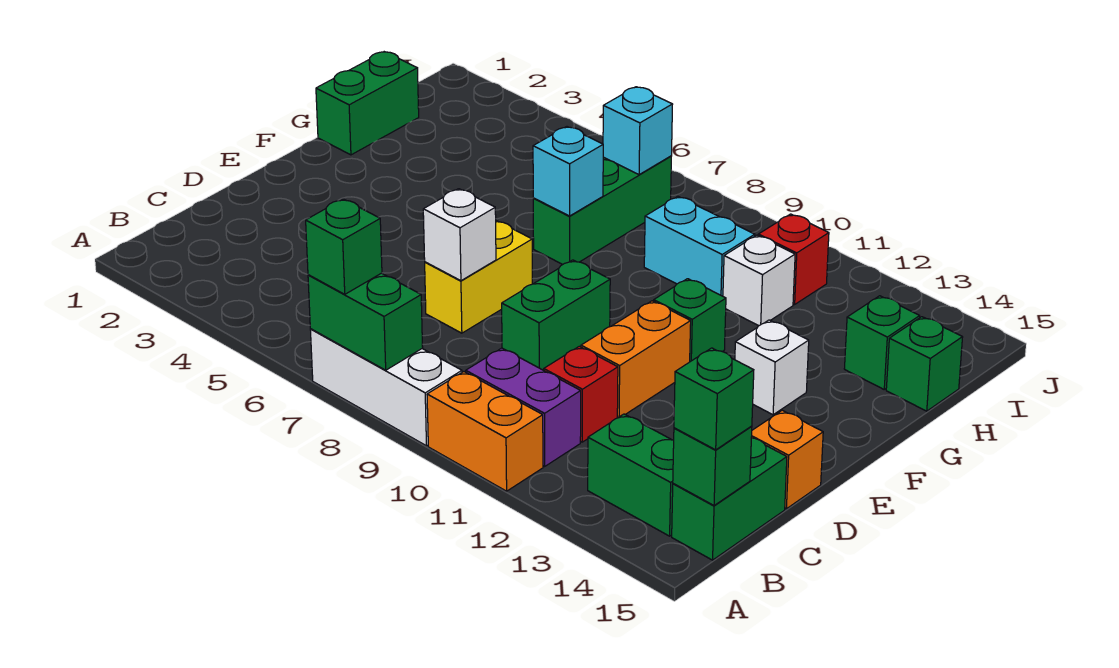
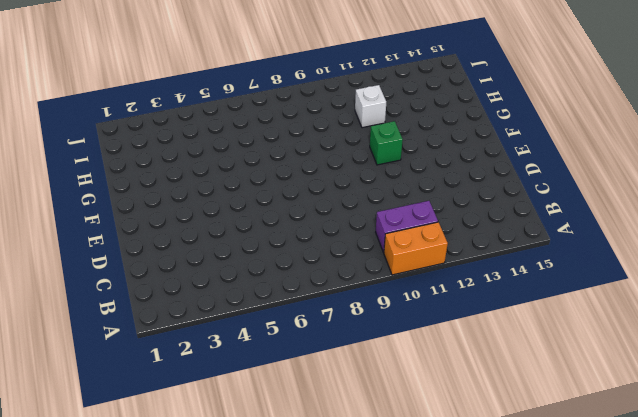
none -> white brick A7:A9 level 1
none -> green brick B13:B14 level 1
none -> green brick B15:C15 level 1

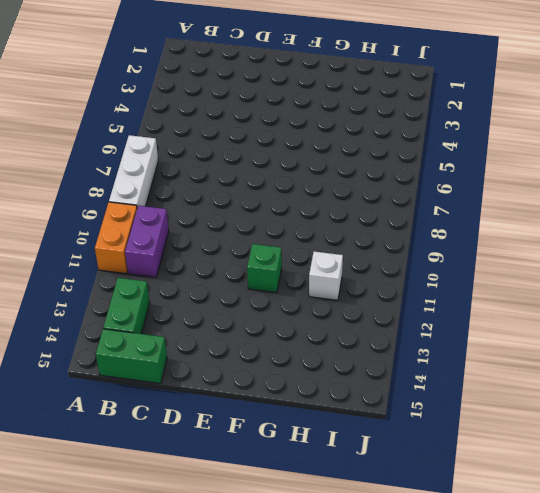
none -> red brick C11 level 1
none -> yellow brick D7:E7 level 1
none -> green brick D9:E9 level 1

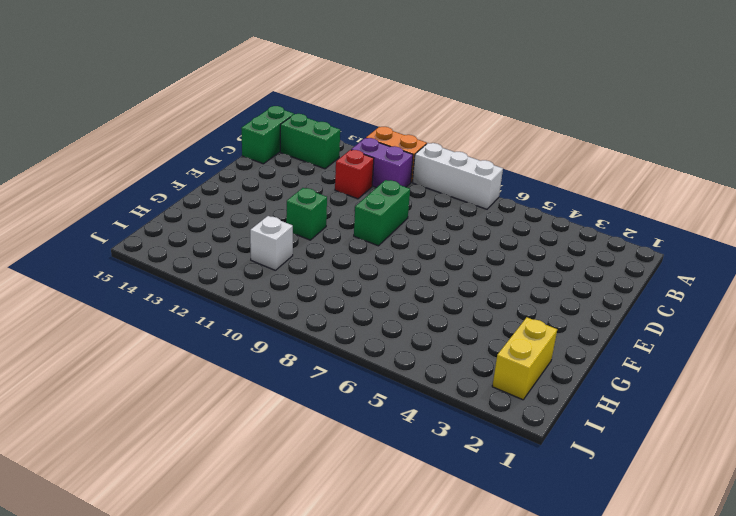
yellow brick H2:I2 level 1 -> yellow brick D7:E7 level 1
none -> orange brick D11:E11 level 1
none -> orange brick D15 level 1
none -> white brick F13 level 1

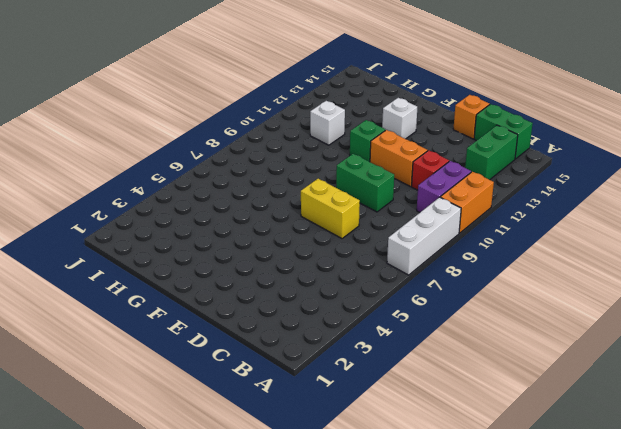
none -> green brick G1:H1 level 1
none -> green brick G7:I7 level 1
none -> cyan brick H9:H10 level 1

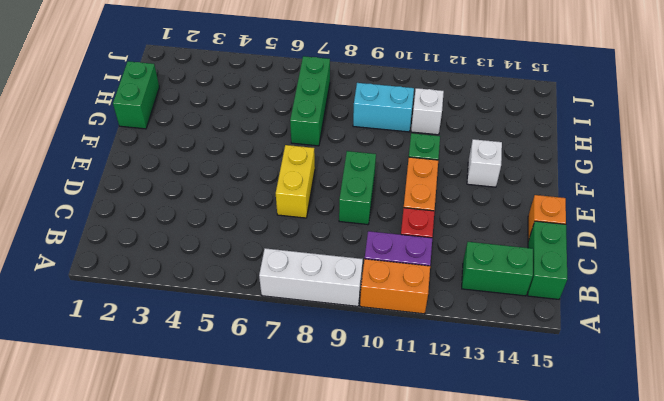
none -> green brick H14 level 1
none -> green brick H15 level 1
none -> red brick I11 level 1

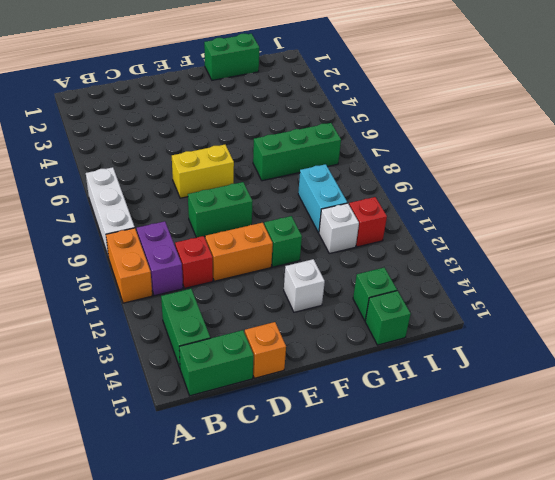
none -> green brick A7:A8 level 2
none -> green brick B15 level 2
none -> white brick D7 level 2

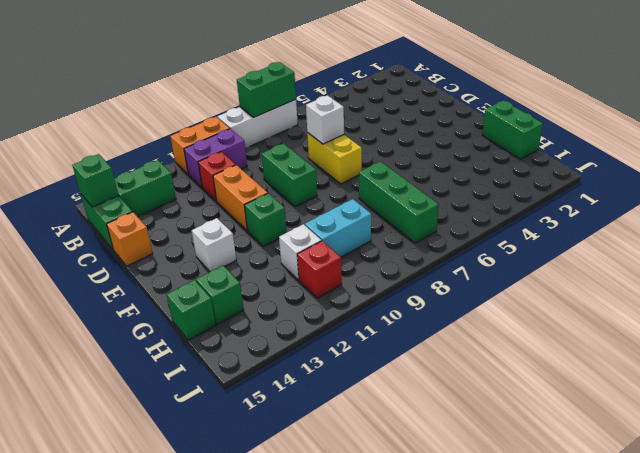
none -> cyan brick G7 level 2
none -> cyan brick I7 level 2
none -> green brick A7 level 3

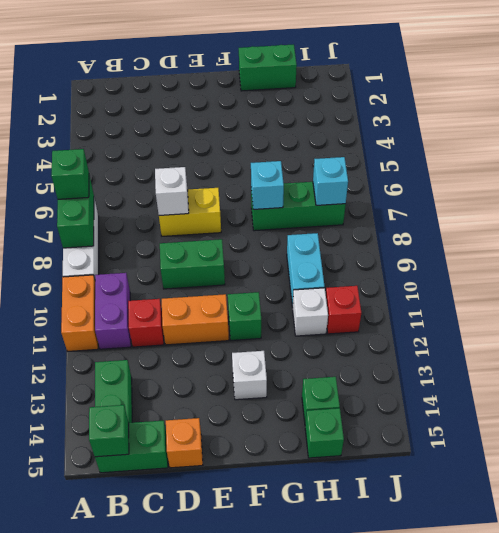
none -> green brick B15 level 3

